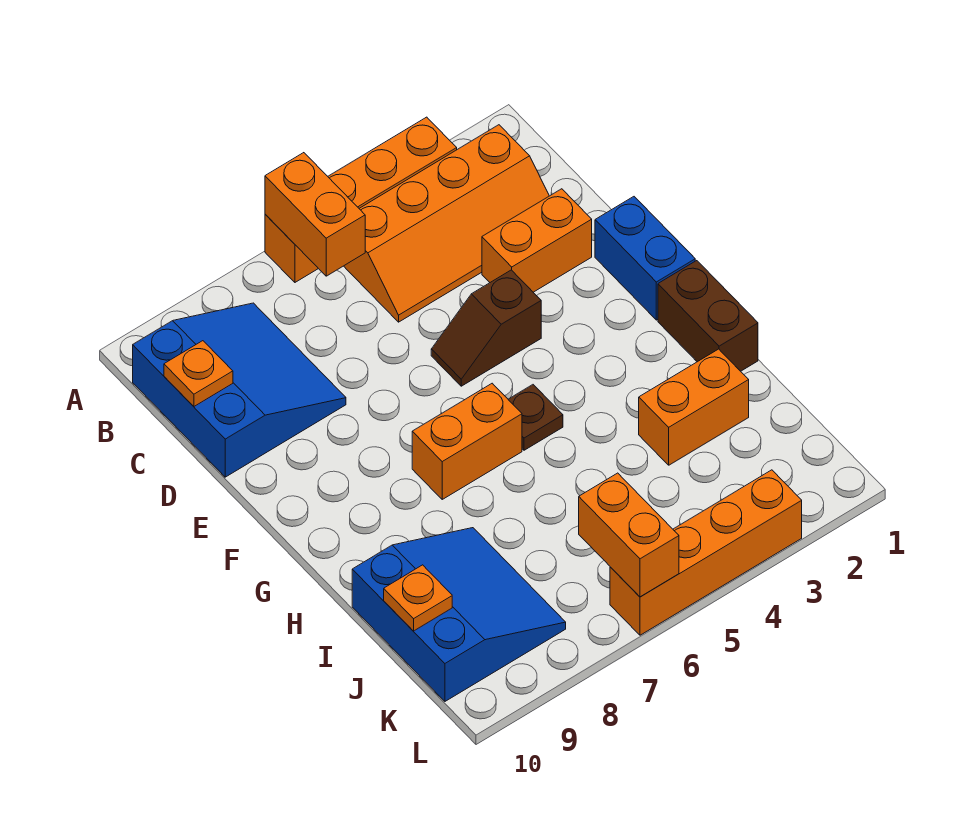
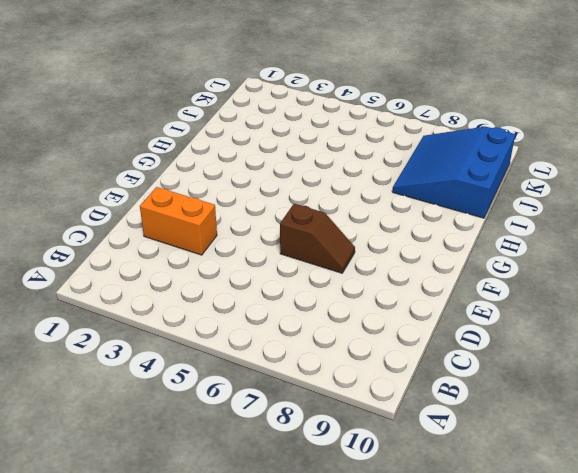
brown slope E6:E7 level 1 top 6 -> brown slope E4:E5 level 1 top 4
none -> orange brick A3:A6 level 1
none -> orange slope B2:C5 level 1 top B
none -> blue slope B8:D10 level 1 top 10

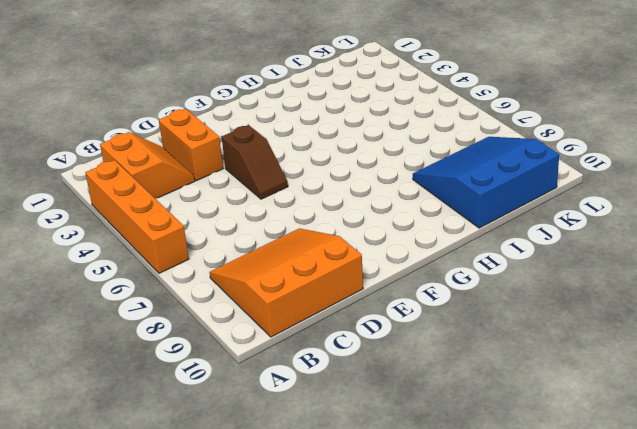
orange slope B2:C3 level 1 top B -> orange slope B2:C5 level 1 top B
orange slope B8:D10 level 1 top 10 -> blue slope B8:D10 level 1 top 10
none -> blue brick E1:F1 level 1
none -> brown brick G1:H1 level 1
none -> brown plate G5 level 1

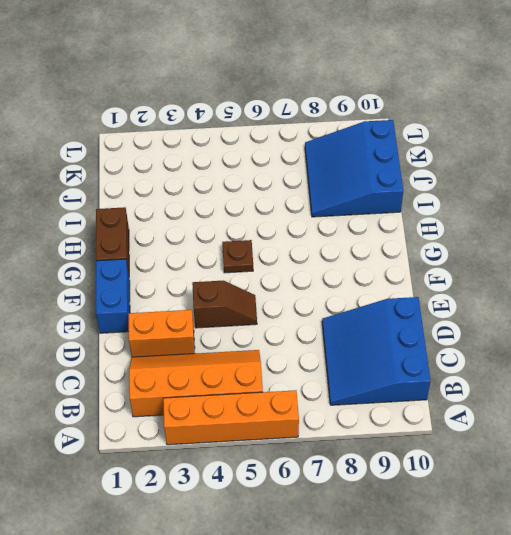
none -> orange brick G6:G7 level 1
none -> orange brick I2:I3 level 1
none -> orange brick L3:L6 level 1

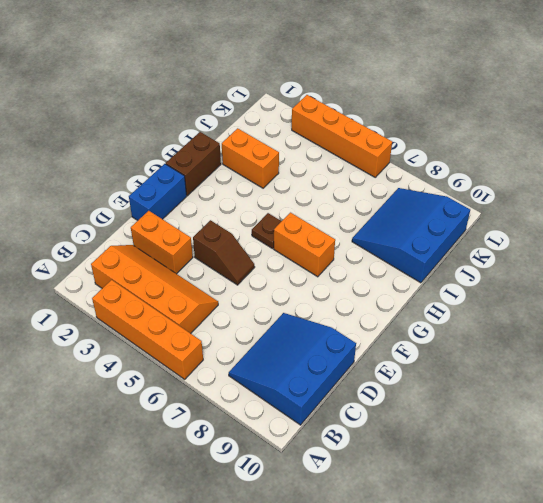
none -> orange brick A6:B6 level 2
none -> orange plate C10 level 2
none -> orange plate J10 level 2

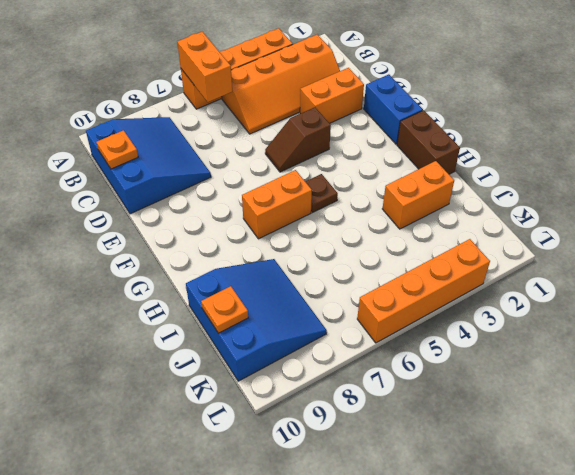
none -> orange brick K6:L6 level 2

